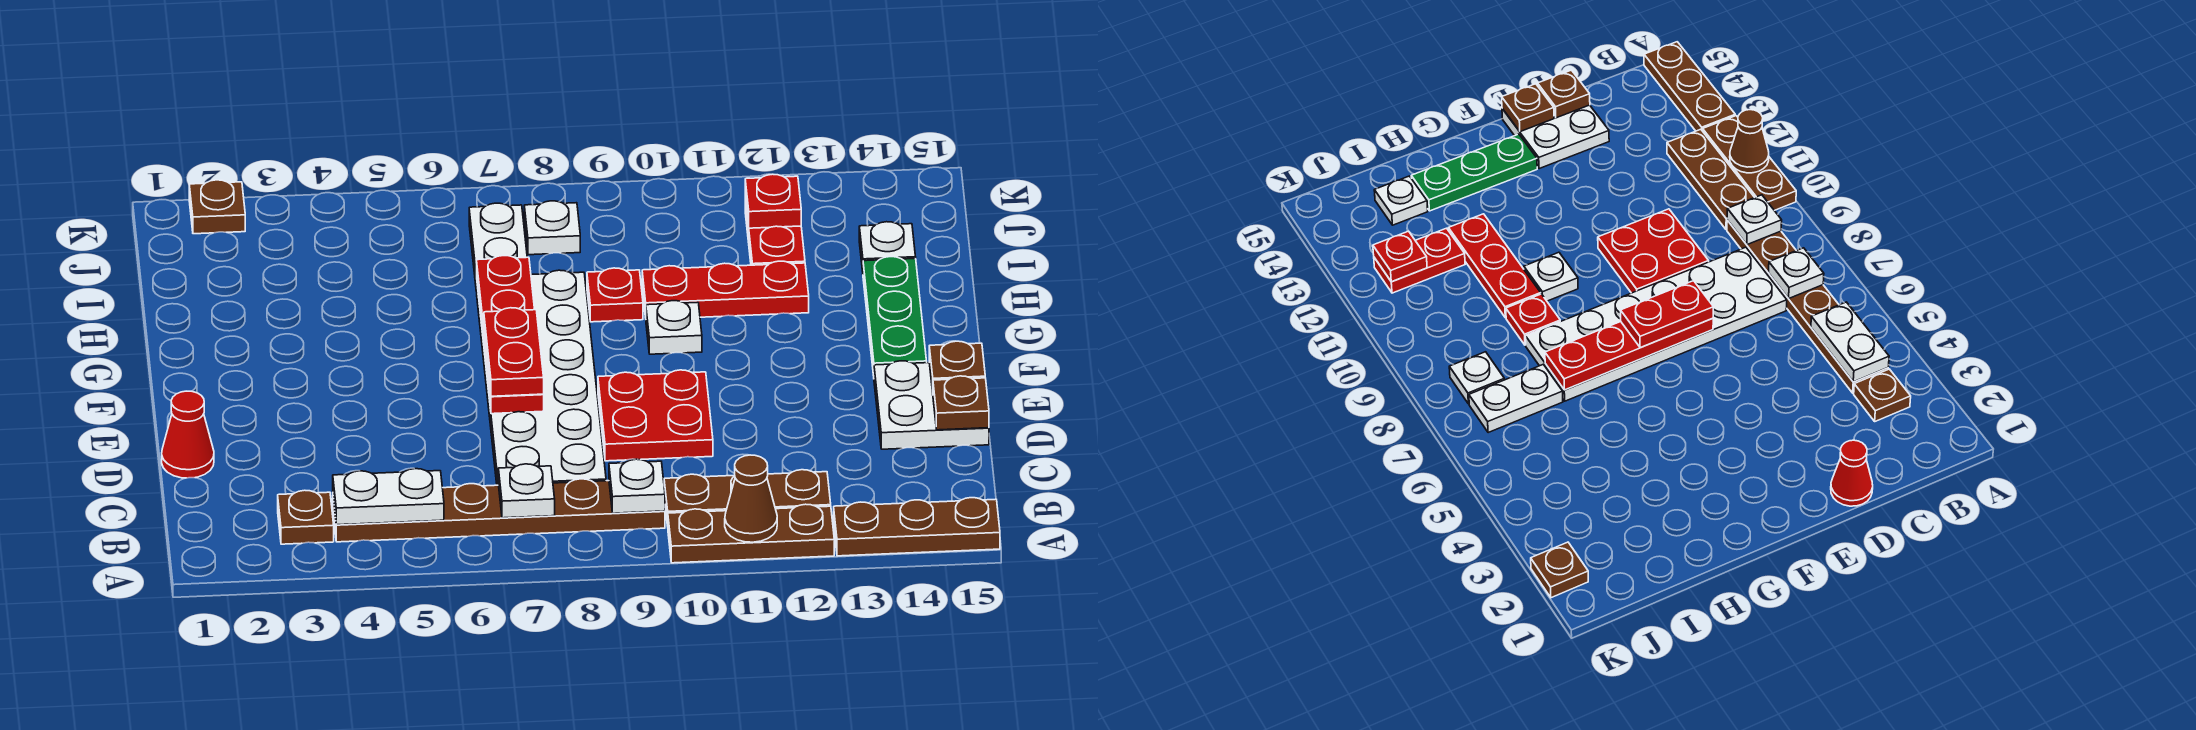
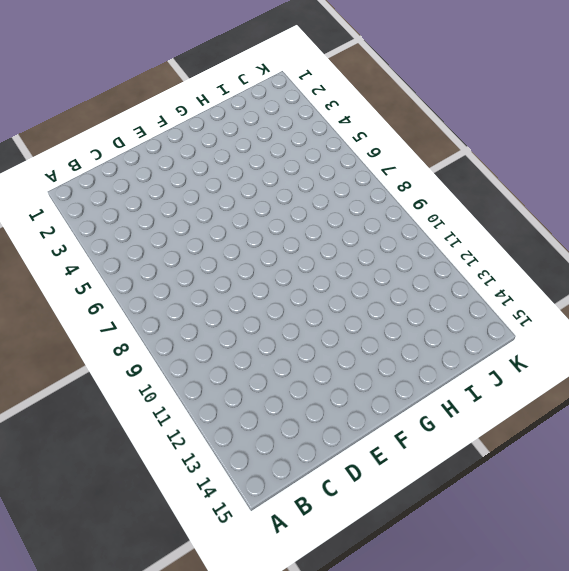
none -> brown plate A10:A12 level 1
none -> brown plate A13:A15 level 1
none -> brown plate B3 level 1

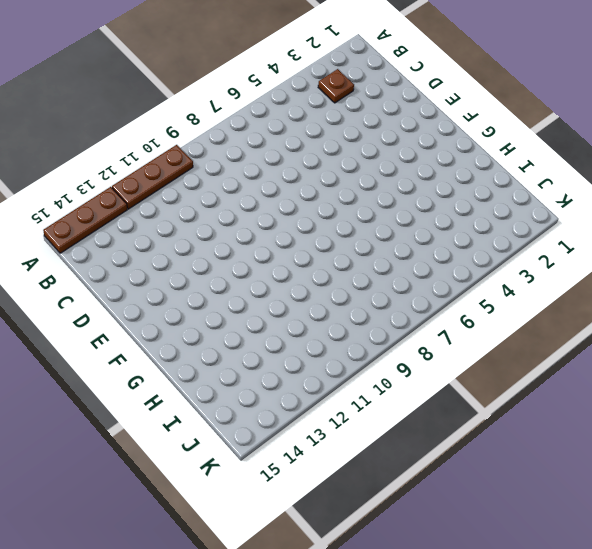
none -> brown plate B4:B9 level 1
none -> brown plate B10:B12 level 1
none -> white plate C7:H8 level 1

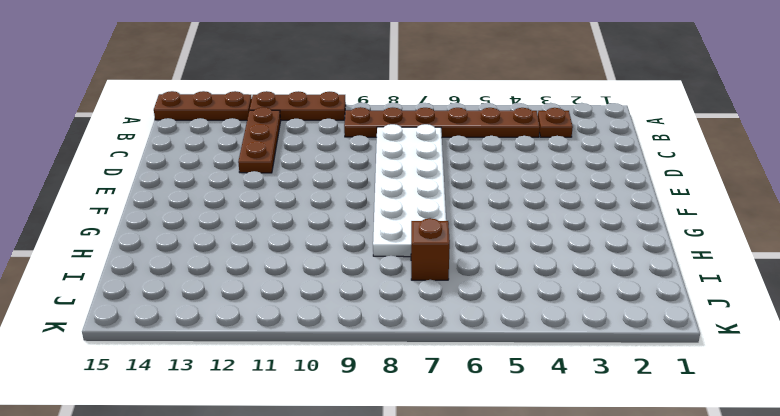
brown plate B12:D12 level 1 -> brown plate B10:B12 level 1
brown brick I7 level 1 -> white plate I7:J7 level 1
none -> red cone D1 level 1
none -> red plate D9:E10 level 1
none -> white plate D14:E15 level 1

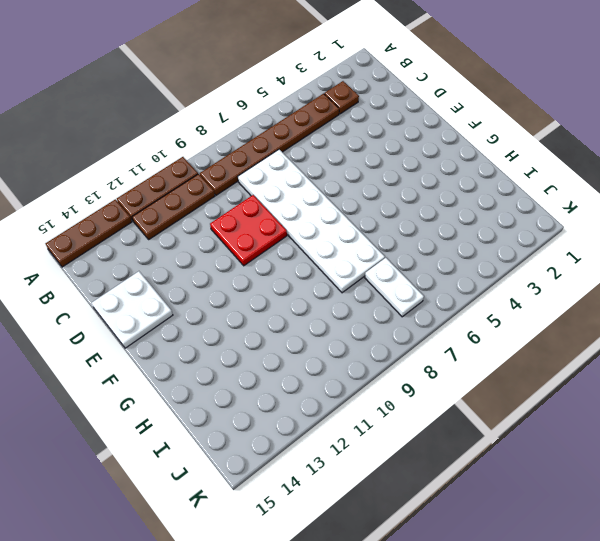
none -> red cone D1 level 1
none -> green plate F14:H14 level 1
none -> white plate G10 level 1

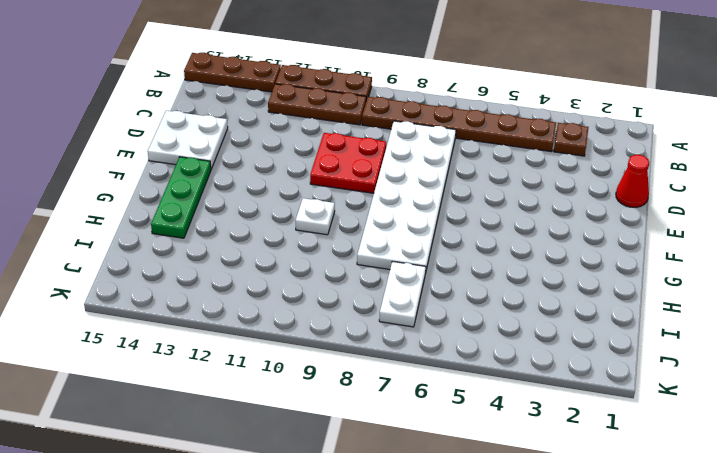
none -> red plate H9 level 1
none -> red plate H10:H12 level 1
none -> red plate I12:J12 level 1

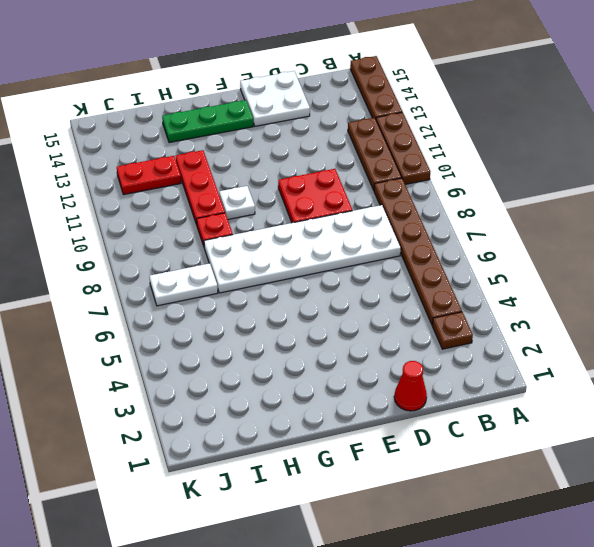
none -> white plate I14 level 1
none -> white plate J8 level 1
none -> brown plate K2 level 1

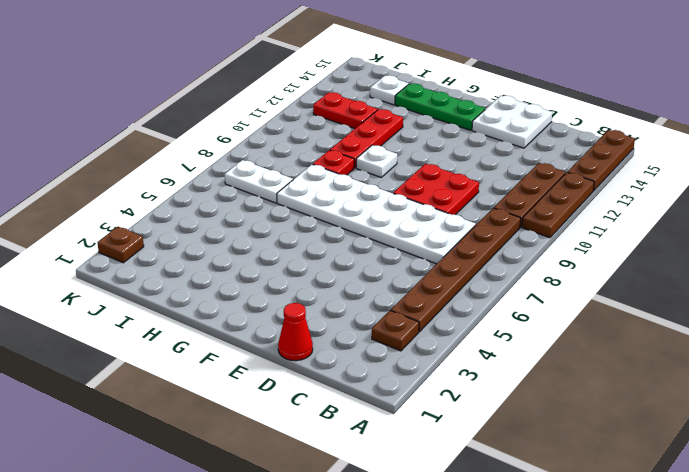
none -> white plate J8 level 1
none -> brown cone A11 level 2
none -> white plate B4:B5 level 2

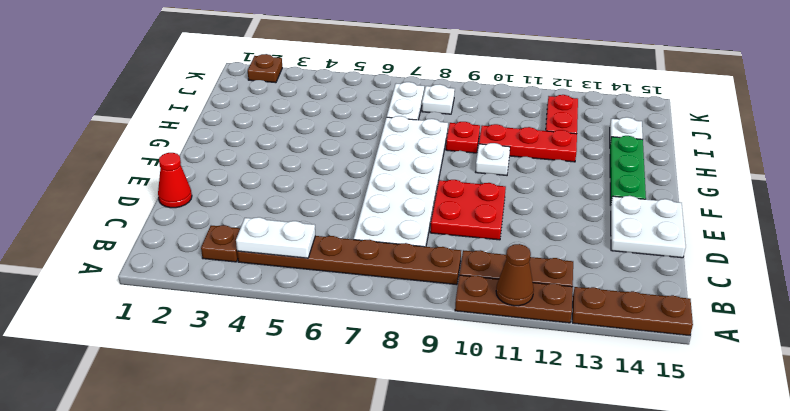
none -> white plate B7 level 2
none -> white plate B9 level 2
none -> brown plate D15 level 2

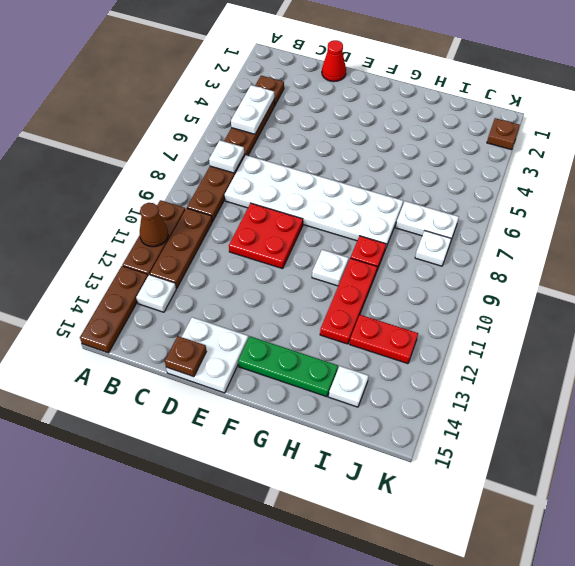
white plate B13 level 1 -> white plate B9 level 2
none -> red plate E7:H7 level 2
none -> brown plate E15 level 2
none -> red plate J12 level 2

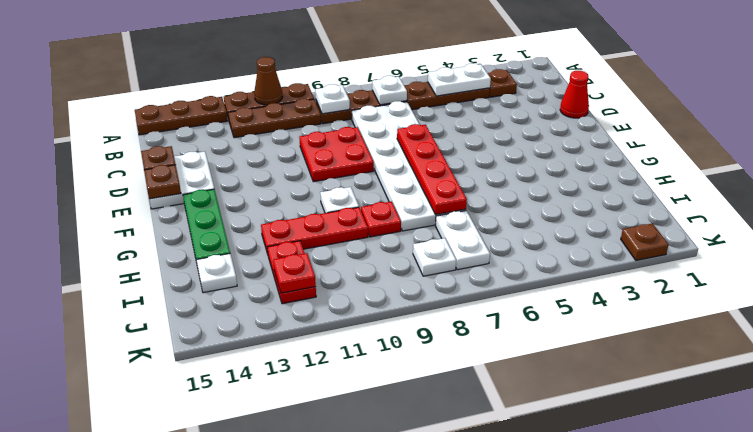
none -> red plate E7:F7 level 3

